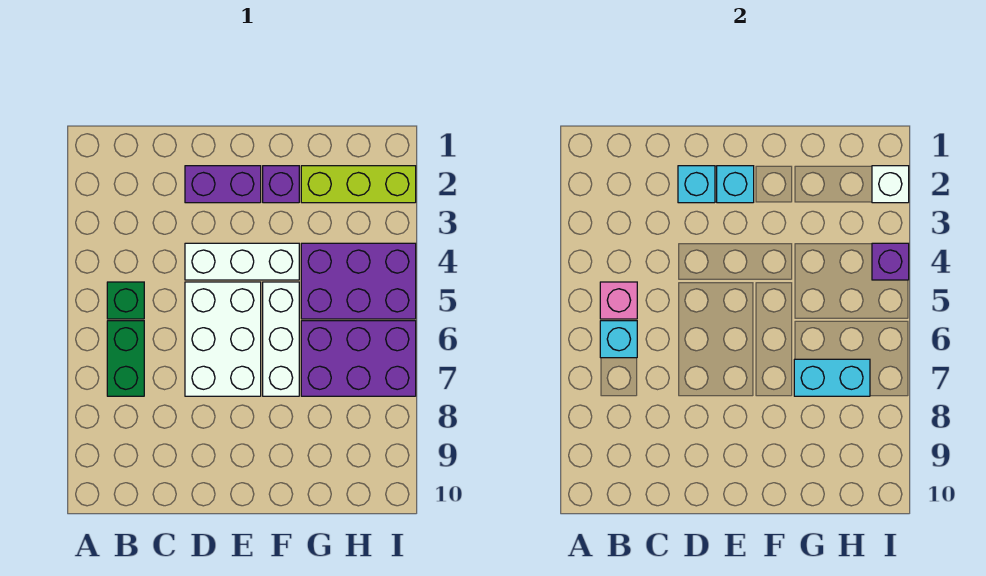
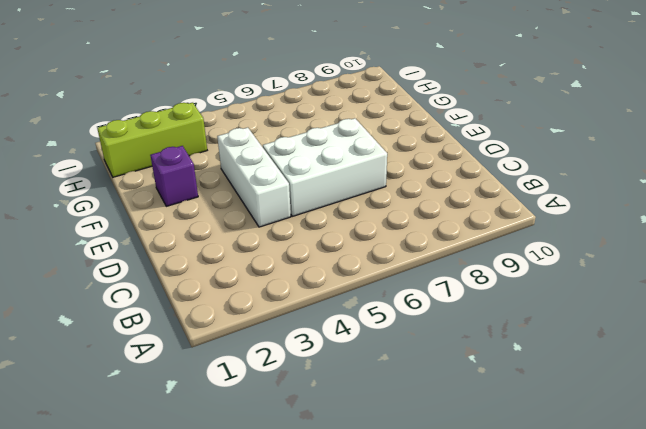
lime brick H1:H3 level 1 -> lime brick G2:I2 level 1
none -> green brick B5 level 1
none -> green brick B6:B7 level 1
none -> purple brick D2:E2 level 1

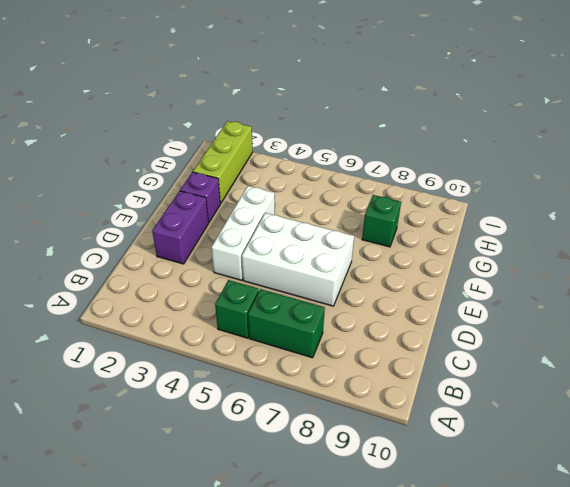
green brick G8 level 1 -> none
none -> white brick F5:F7 level 1
none -> purple brick G4:I5 level 1
none -> purple brick G6:I7 level 1

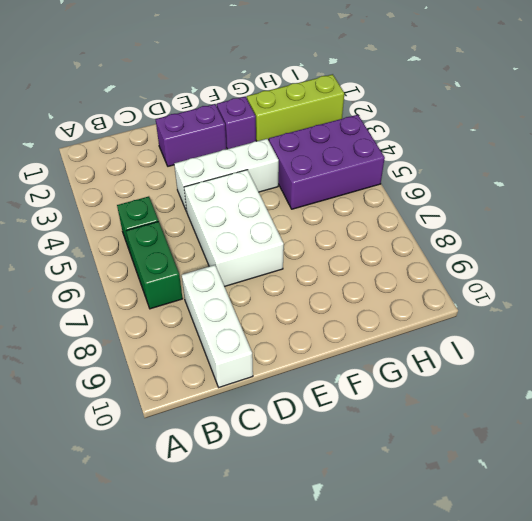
white brick C8:C10 level 1 -> white brick F5:F7 level 1
none -> purple brick G6:I7 level 1
none -> pink brick B5 level 2
none -> cyan brick B6 level 2

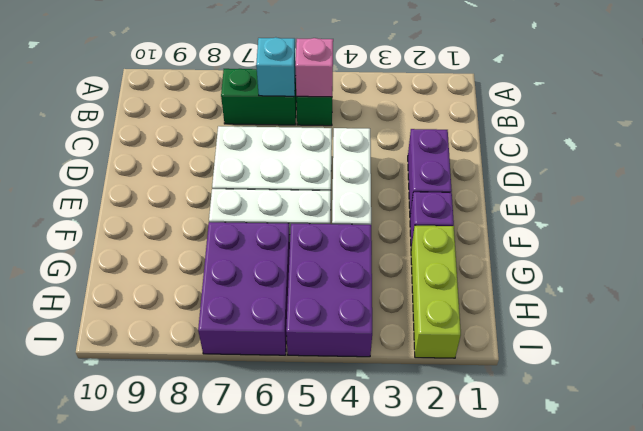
none -> cyan brick D2 level 2
none -> cyan brick E2 level 2
none -> cyan brick G7:H7 level 2

